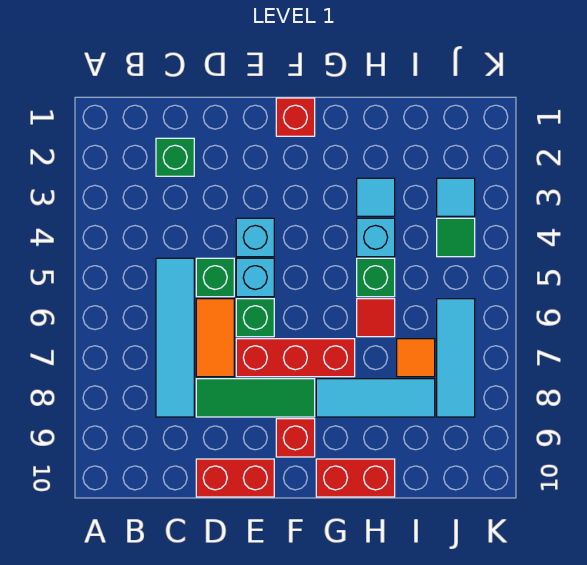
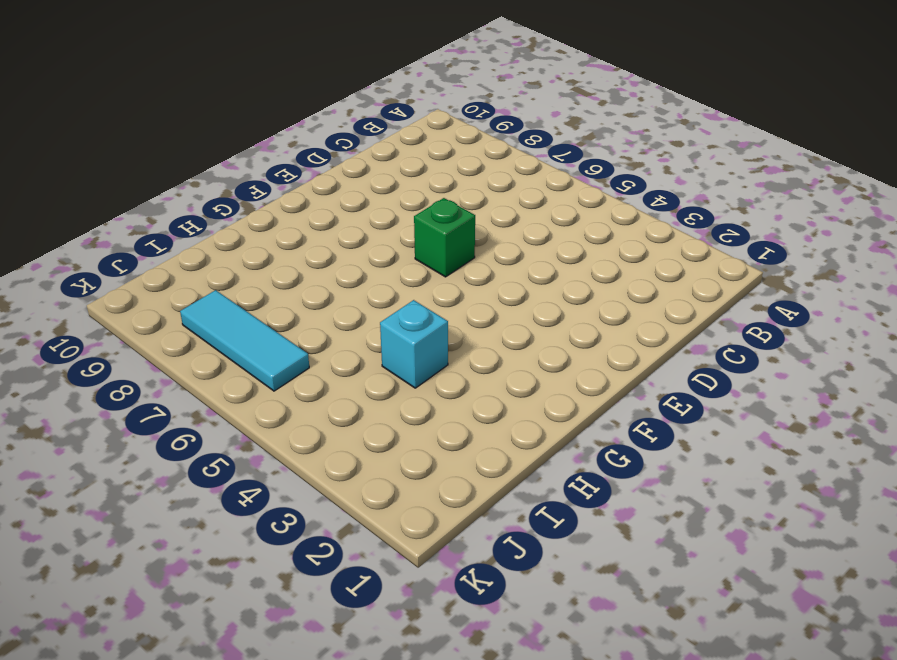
none -> green brick C2 level 1
none -> cyan tile C5:C8 level 1
none -> green brick D5 level 1

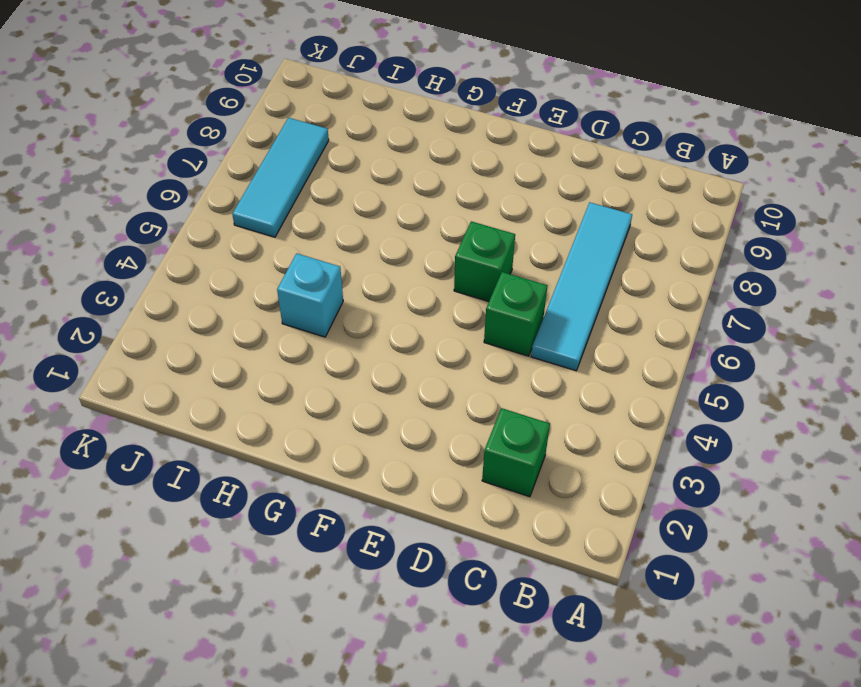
none -> orange tile D6:D7 level 1
none -> green tile D8:F8 level 1
none -> red brick D10:E10 level 1

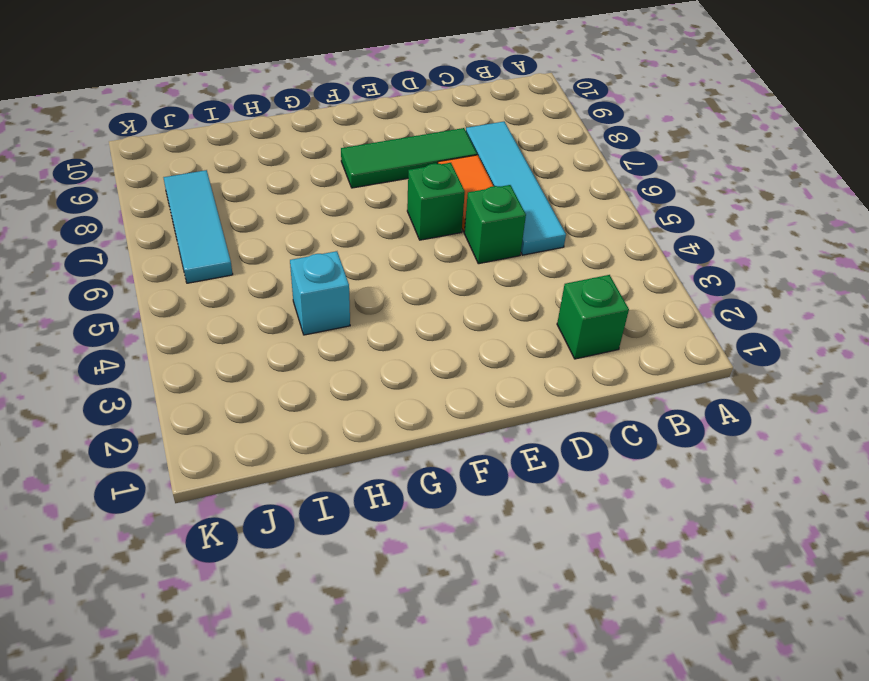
none -> red brick D10:E10 level 1
none -> cyan brick E4 level 1
none -> cyan brick E5 level 1

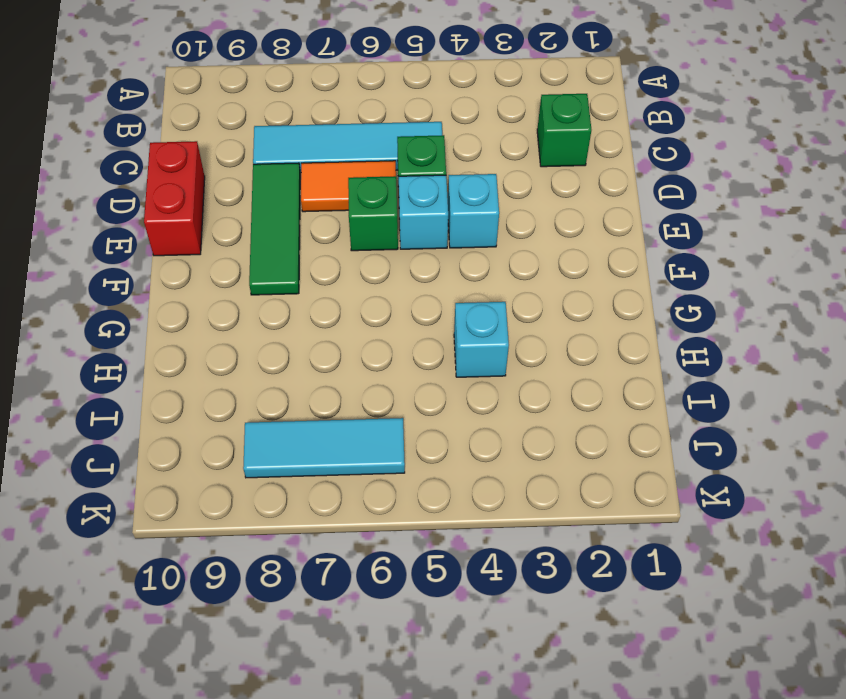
none -> red brick E7:G7 level 1
none -> red brick F1 level 1
none -> red brick F9 level 1

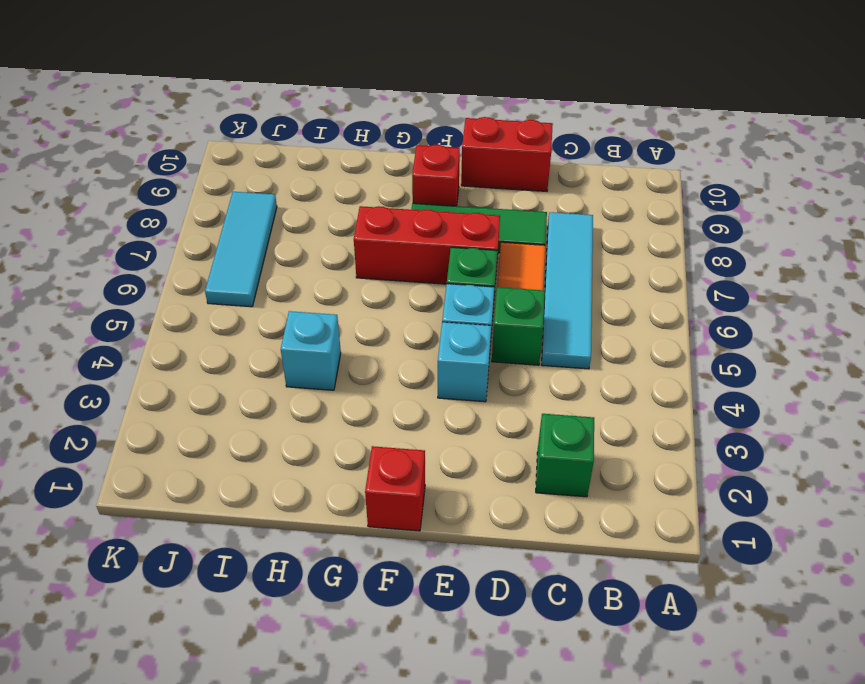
none -> cyan tile G8:I8 level 1
none -> red brick G10:H10 level 1
none -> cyan tile H3 level 1

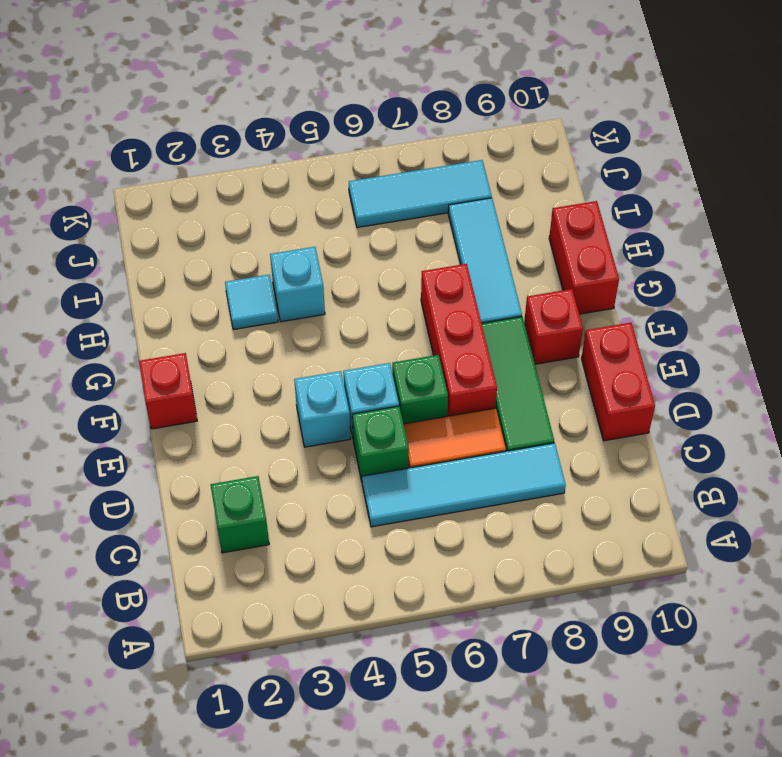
none -> green brick H5 level 1
none -> red tile H6 level 1
none -> orange tile I7 level 1

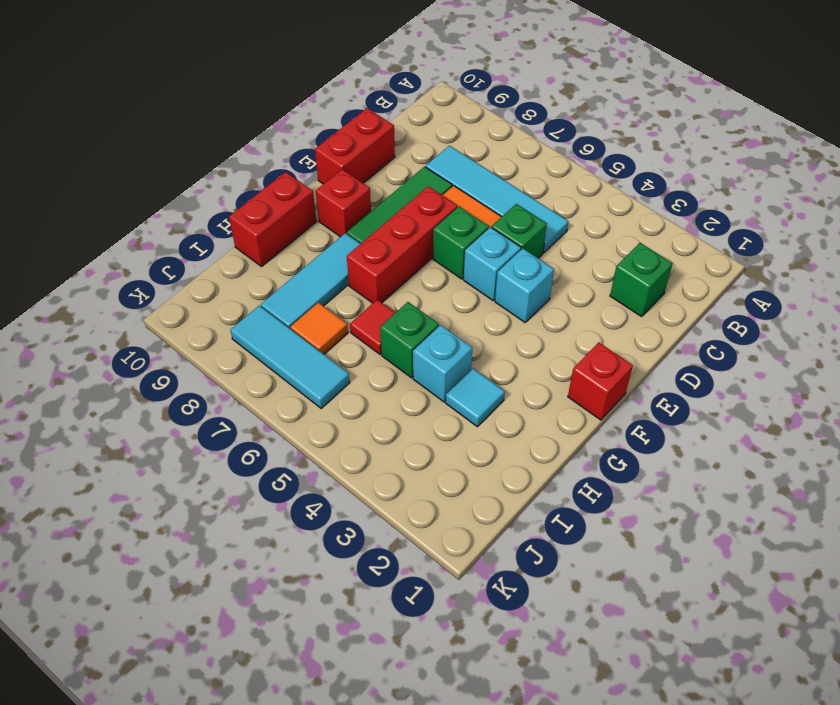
none -> cyan tile J3 level 1
none -> green tile J4 level 1

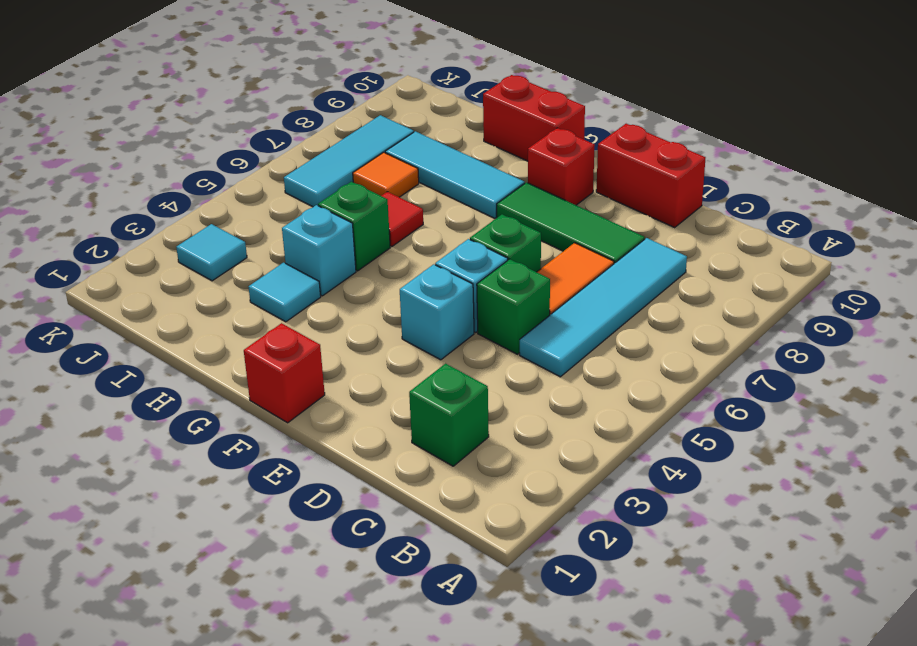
none -> red brick E7:G7 level 1
none -> green tile J4 level 1

